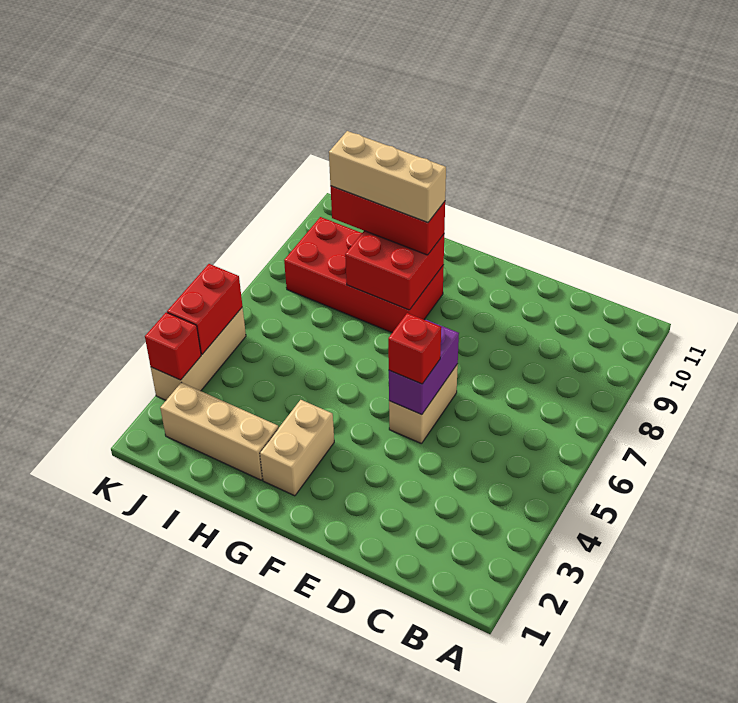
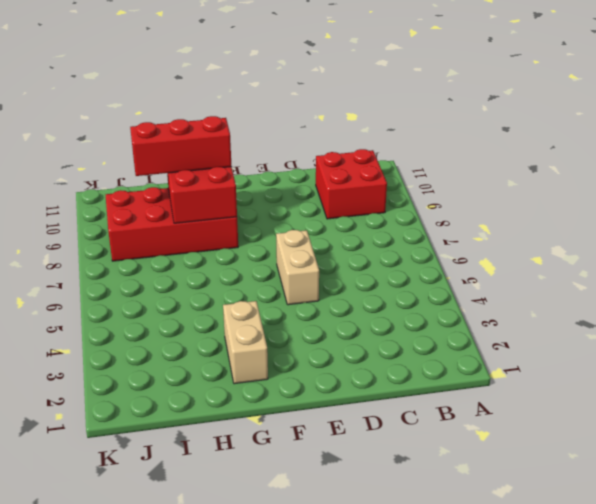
red brick B9:C10 level 1 -> none
none -> tan brick H2:J2 level 1
none -> tan brick K3:K5 level 1
none -> purple brick E5:E6 level 2

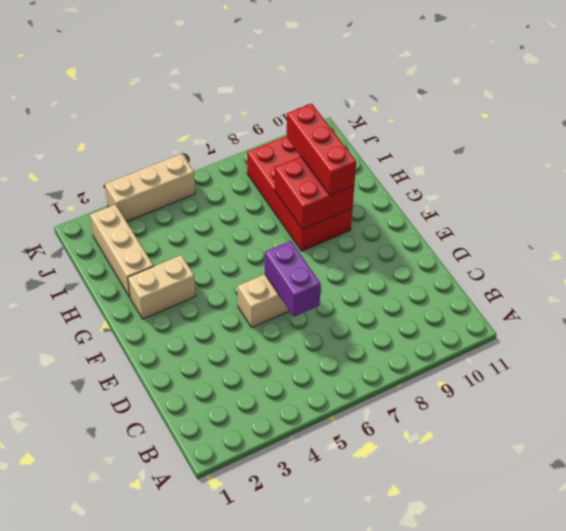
purple brick D6:E6 level 2 -> purple brick E5:E6 level 2
none -> red brick K3 level 2
none -> red brick K4:K5 level 2
none -> red brick E5 level 3

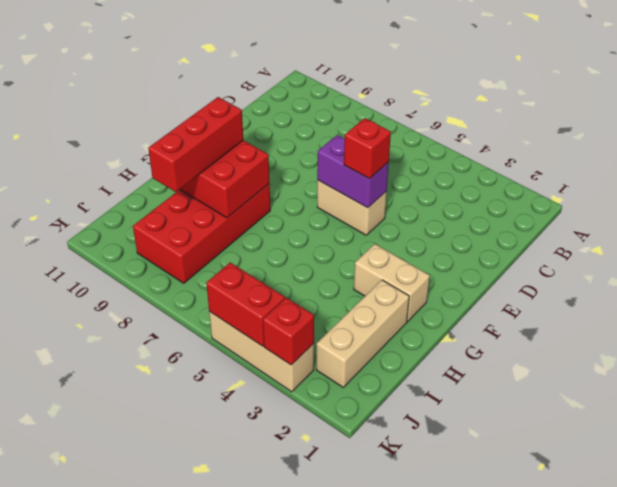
none -> tan brick G9:I9 level 4

